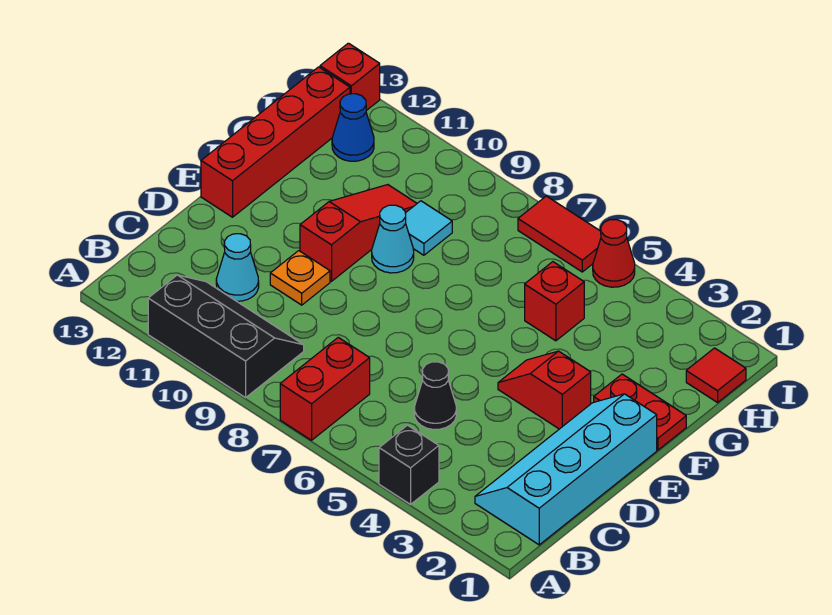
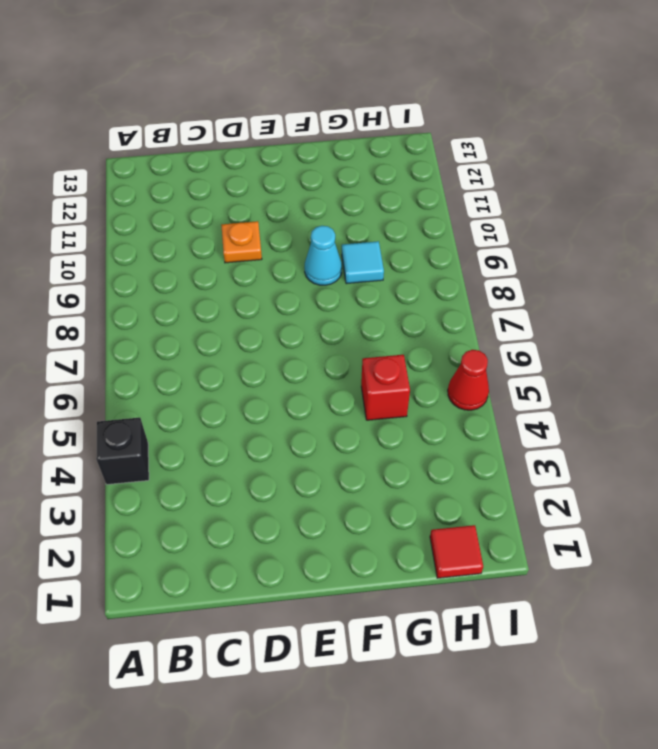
none -> red brick A7:B7 level 1
none -> black slope A9:B11 level 1 top A
none -> cyan slope B1:E2 level 1 top 1

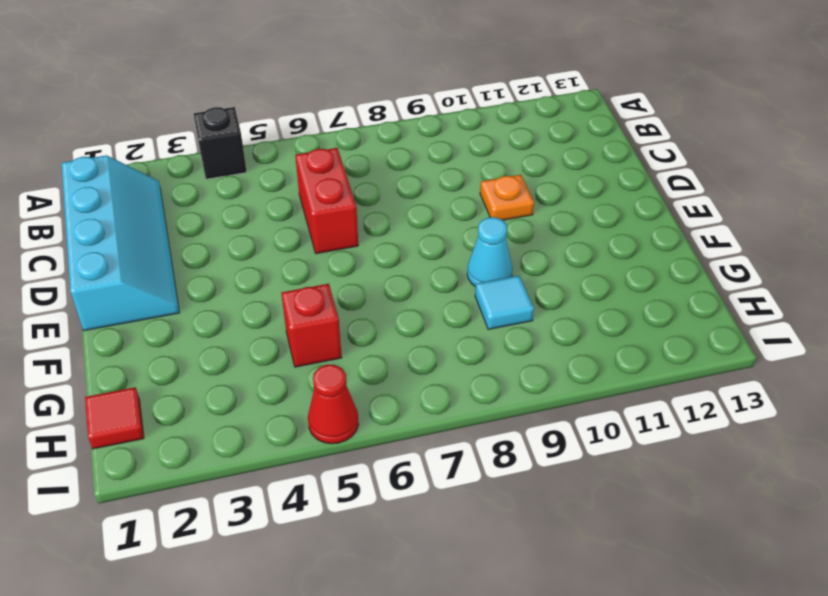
red brick C6:D6 level 1 -> red brick A7:B7 level 1
none -> black slope A9:B11 level 1 top A
none -> black cone C5 level 1
none -> cyan cone C11 level 1

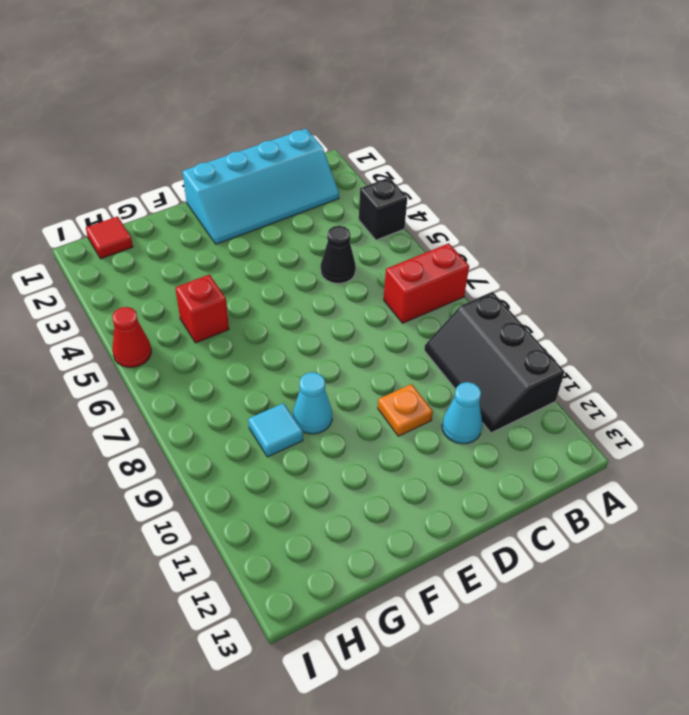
none -> red slope E3:E4 level 1 top 3
none -> red slope E10:G10 level 1 top E
none -> red brick E13:H13 level 1

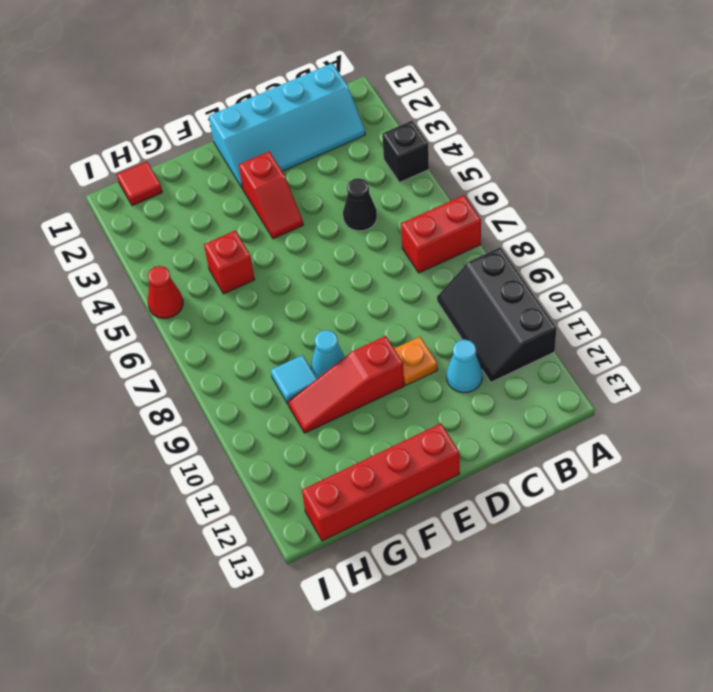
none -> red plate F1:F2 level 1
none -> blue cone H12 level 1
none -> red tile I6:I7 level 1

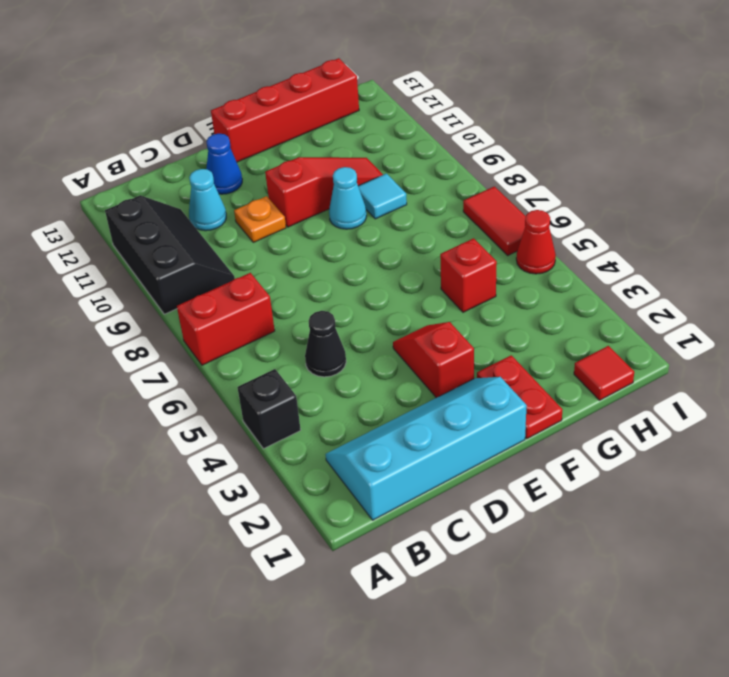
blue cone D12 level 1 -> blue cone H12 level 1
none -> red brick I13 level 1

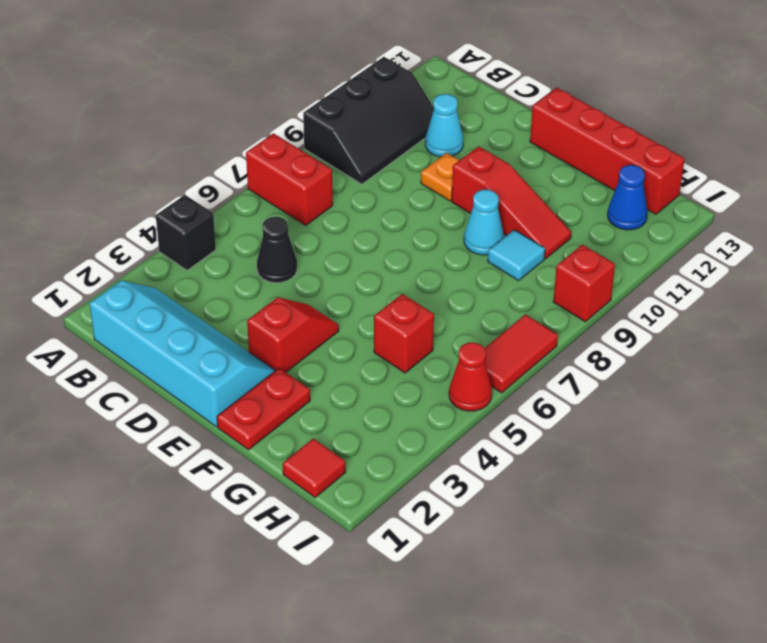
red brick I9 level 1 -> red brick I13 level 1

